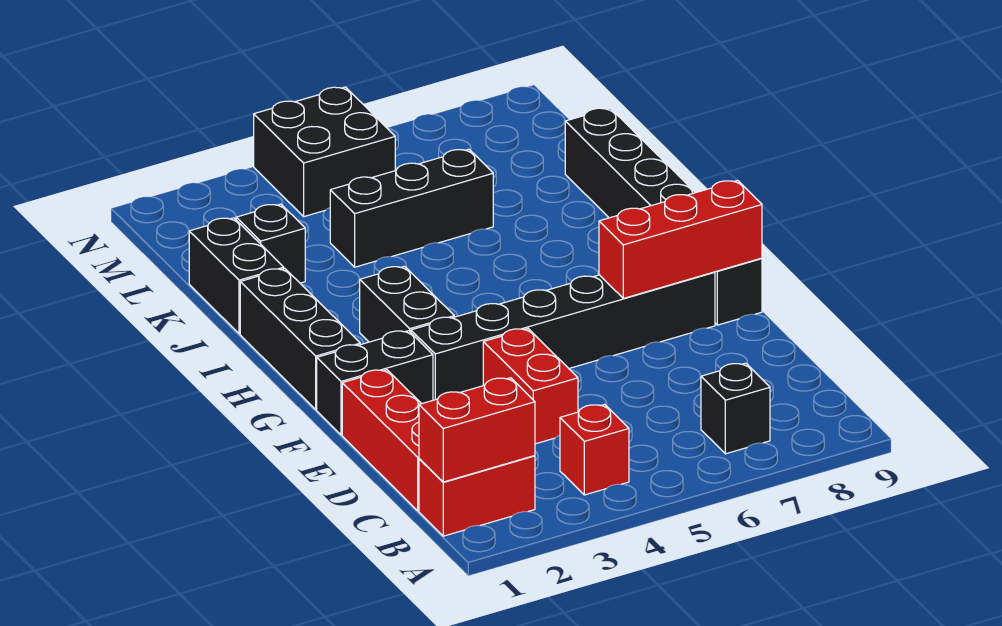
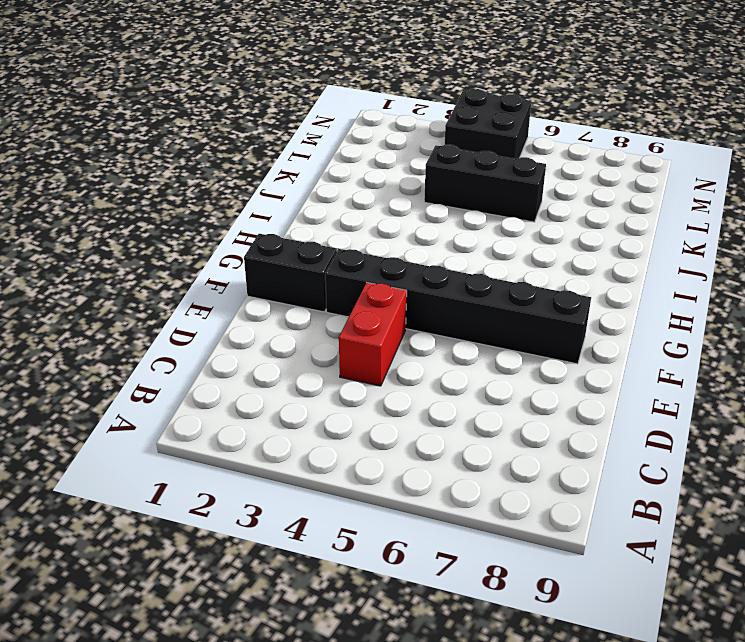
none -> red brick B1:B2 level 1
none -> red brick B4 level 1
none -> black brick B7 level 1

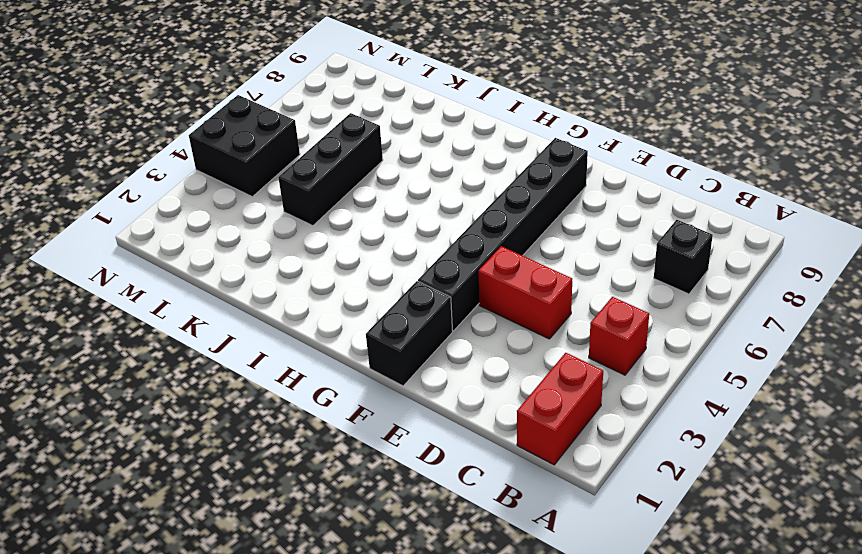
none -> red brick C1:E1 level 1
none -> black brick F9:K9 level 1
none -> black brick G1:I1 level 1

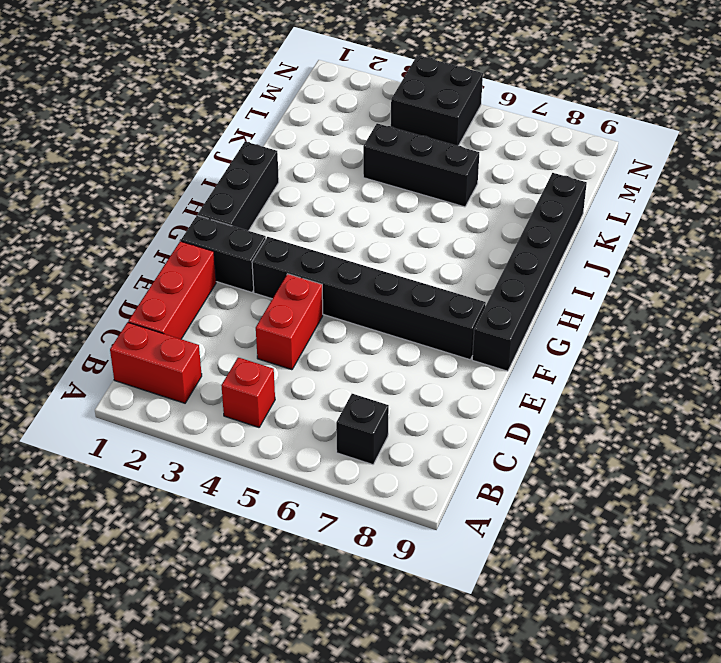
none -> black brick G3:H3 level 1
none -> black brick J1:K1 level 1
none -> black brick K2 level 1

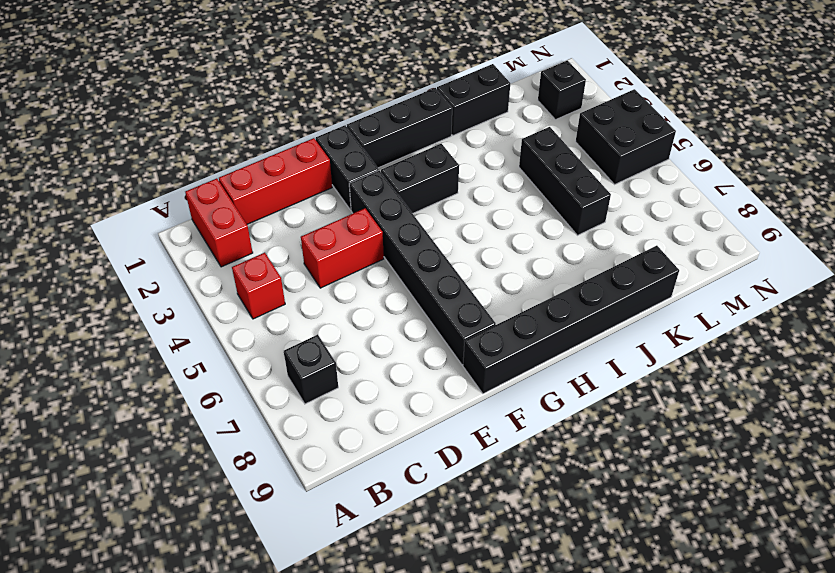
black brick M2 level 1 -> black brick K2 level 1
none -> red brick B1:B2 level 2
none -> red brick F7:F9 level 2

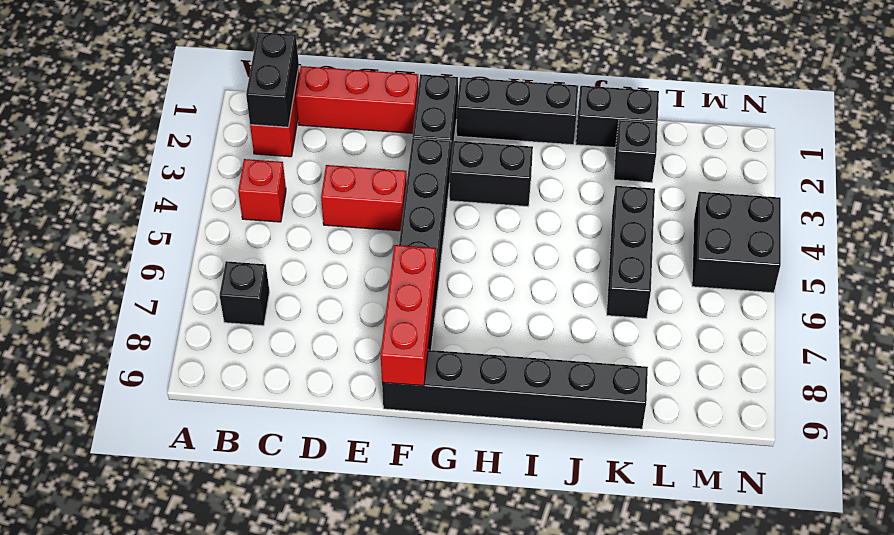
black brick B1:B2 level 2 -> red brick B1:B2 level 2

